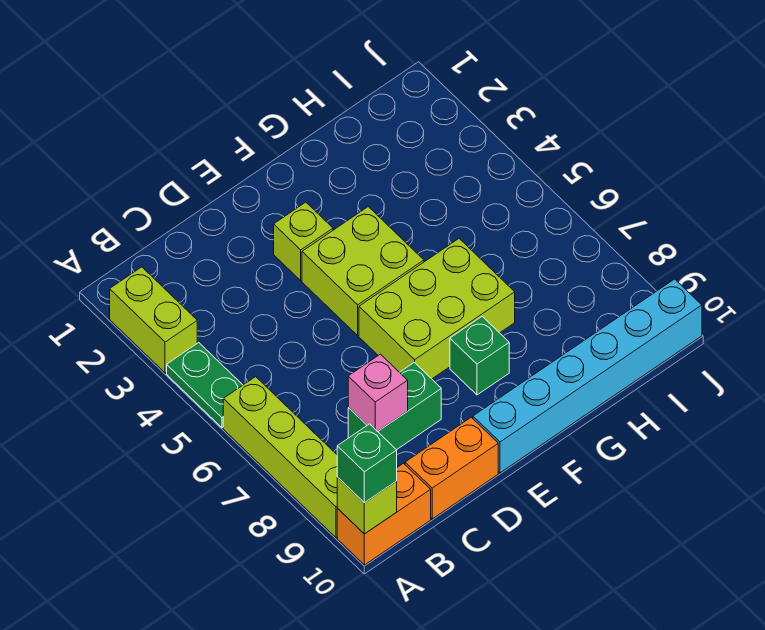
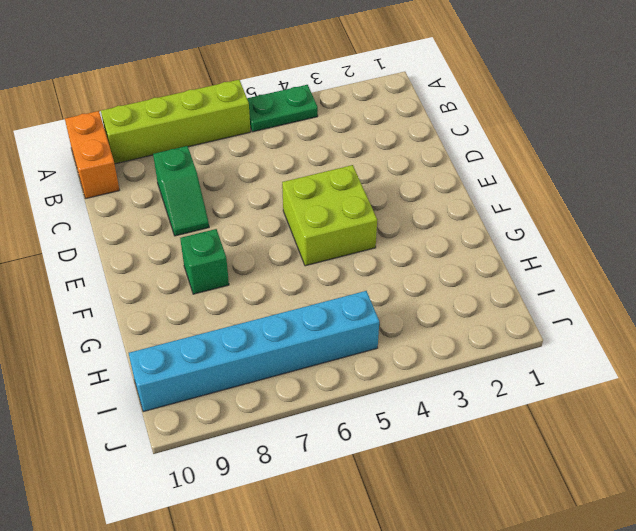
green slope C8:D8 level 1 top C -> green brick C8:D8 level 1
cyan brick I5:I10 level 1 -> cyan brick E10:J10 level 1
none -> lime brick A2:A3 level 1
none -> orange brick C10:D10 level 1
none -> lime brick E3 level 1

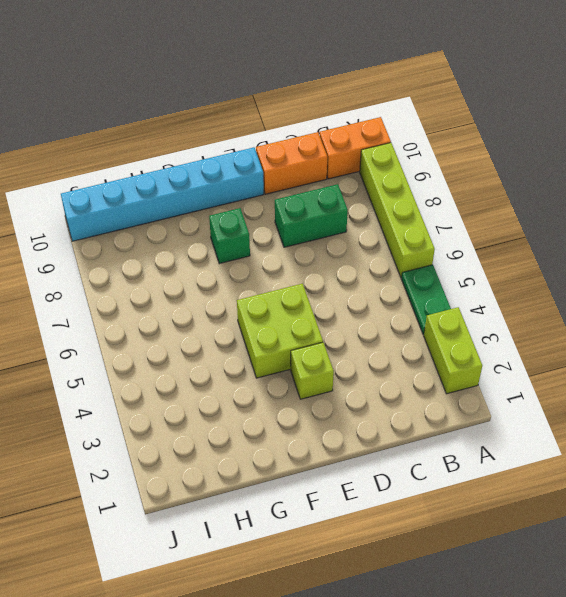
none -> lime brick E6:G7 level 1
none -> lime brick A10 level 2
none -> pink brick C8 level 2

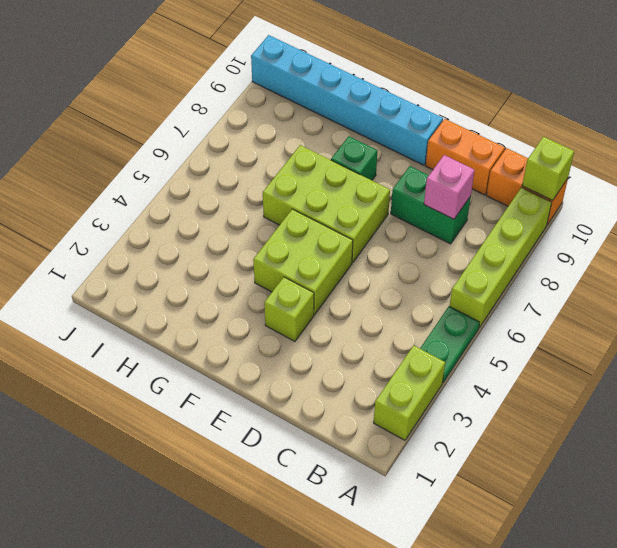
none -> green brick A10 level 3

